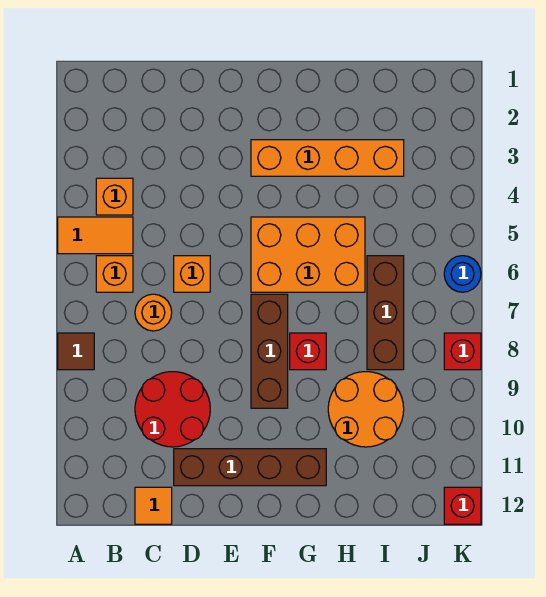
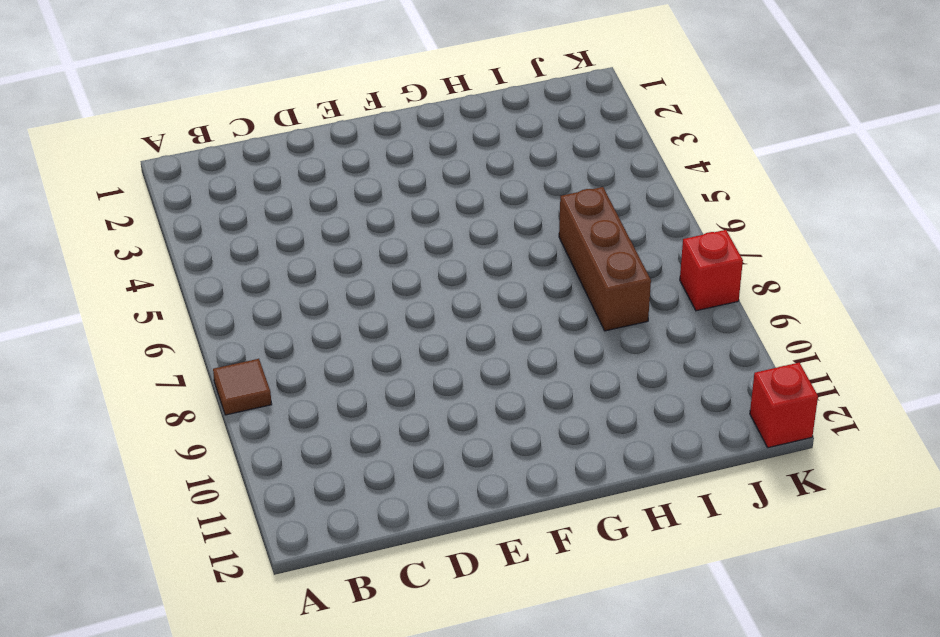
none -> orange tile A5:B5 level 1
none -> orange brick B4 level 1
none -> orange brick B6 level 1

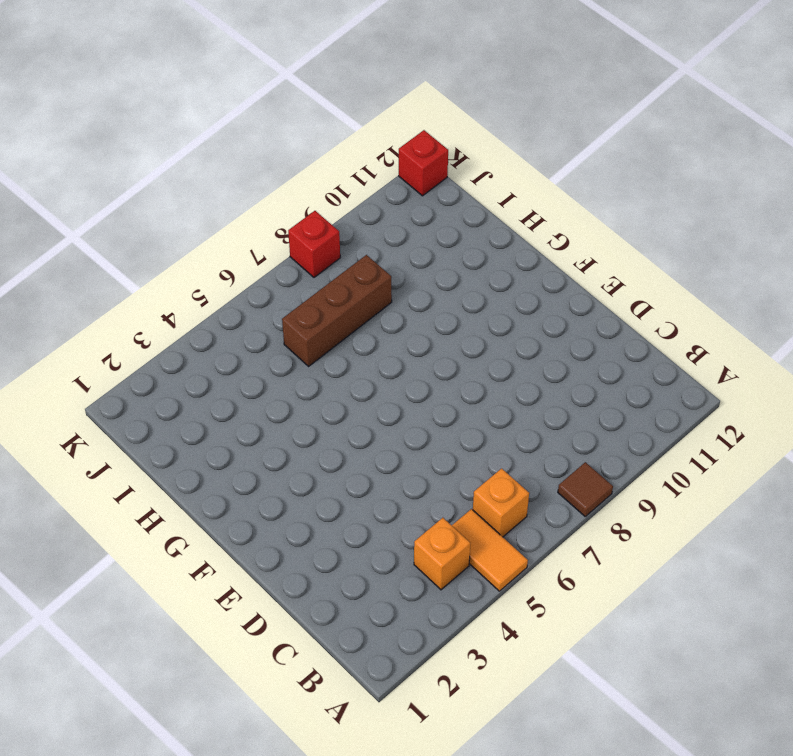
none -> orange round brick C7 level 1
none -> red round brick C9:D10 level 1
none -> orange tile C12 level 1

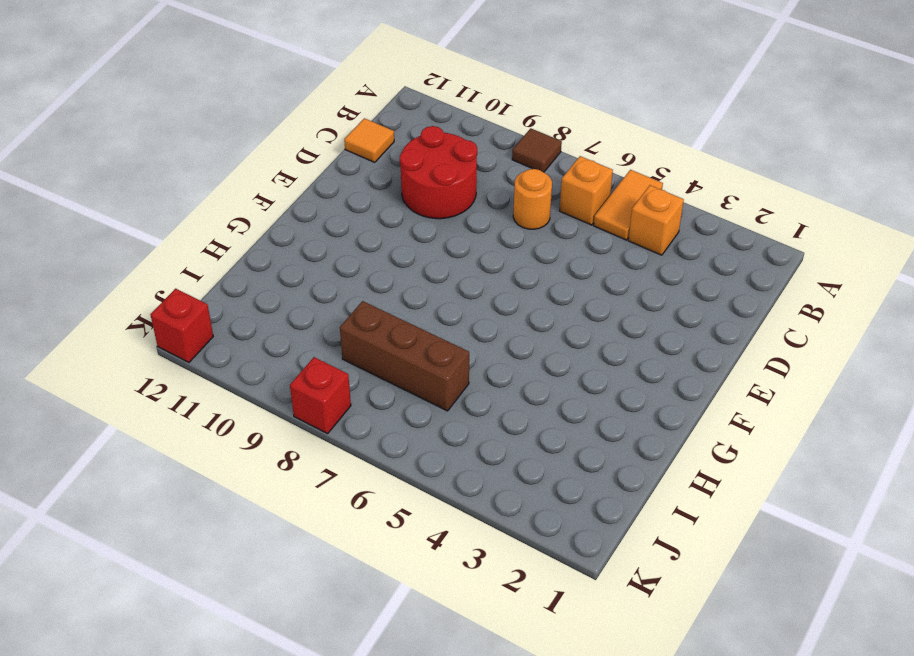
none -> orange brick D6 level 1
none -> brown brick D11:G11 level 1
none -> orange brick F3:I3 level 1

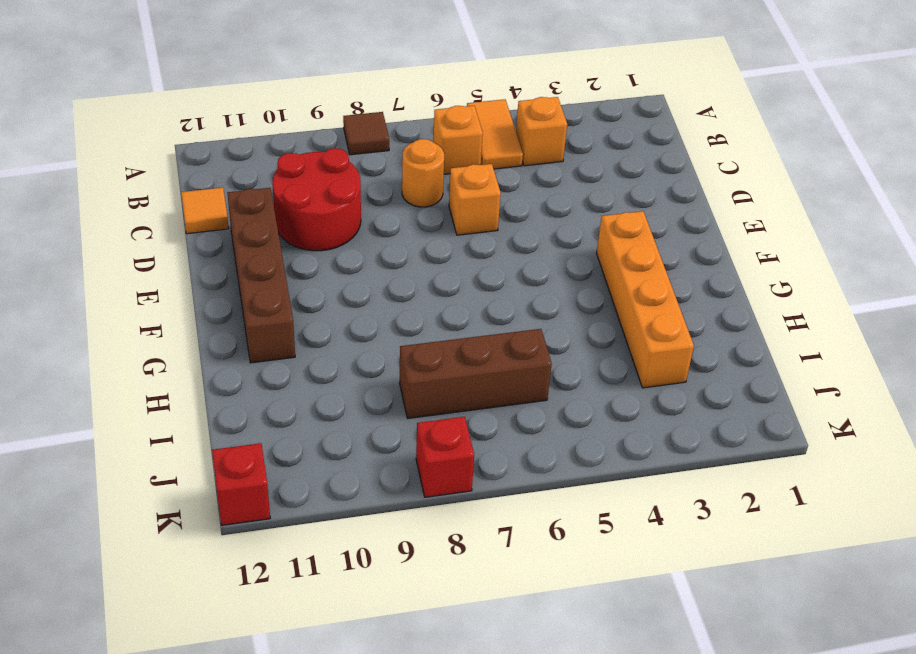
none -> orange brick F5:H6 level 1
none -> brown brick F7:F9 level 1
none -> red brick G8 level 1

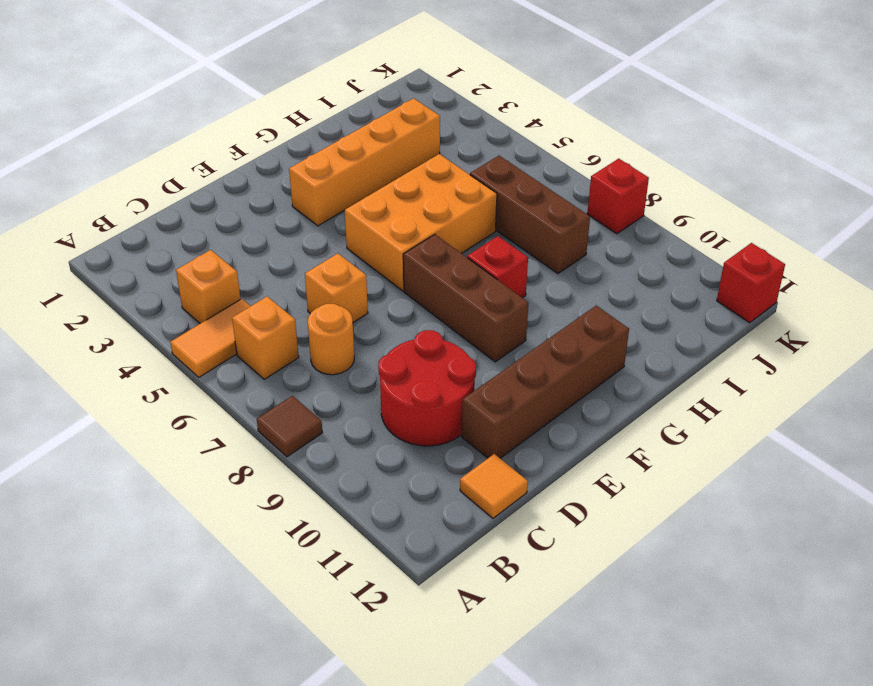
none -> orange round brick H9:I10 level 1
none -> blue round brick K6 level 1

